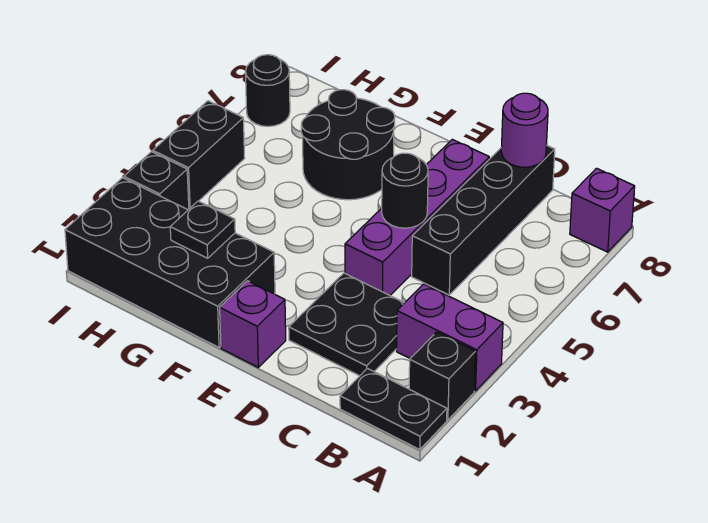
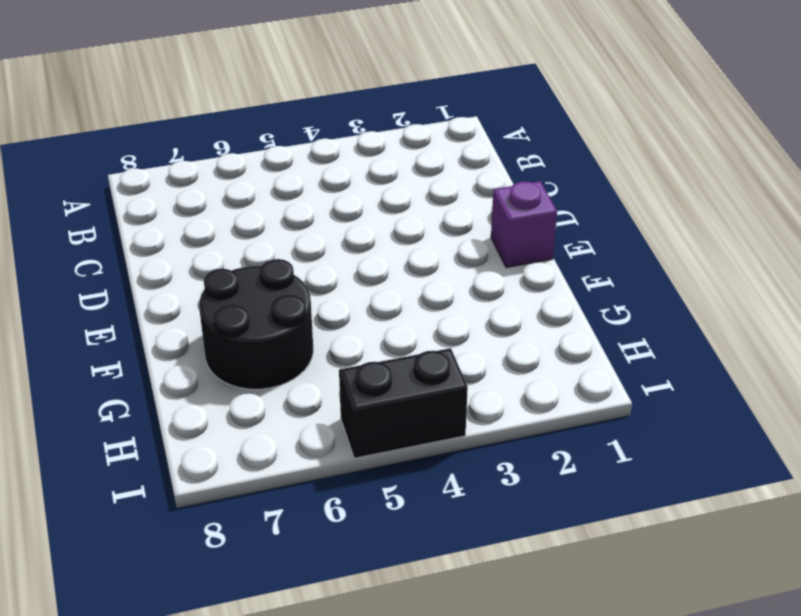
none -> black plate A1:B1 level 1
none -> black brick A2 level 1
none -> purple brick A3:B3 level 1

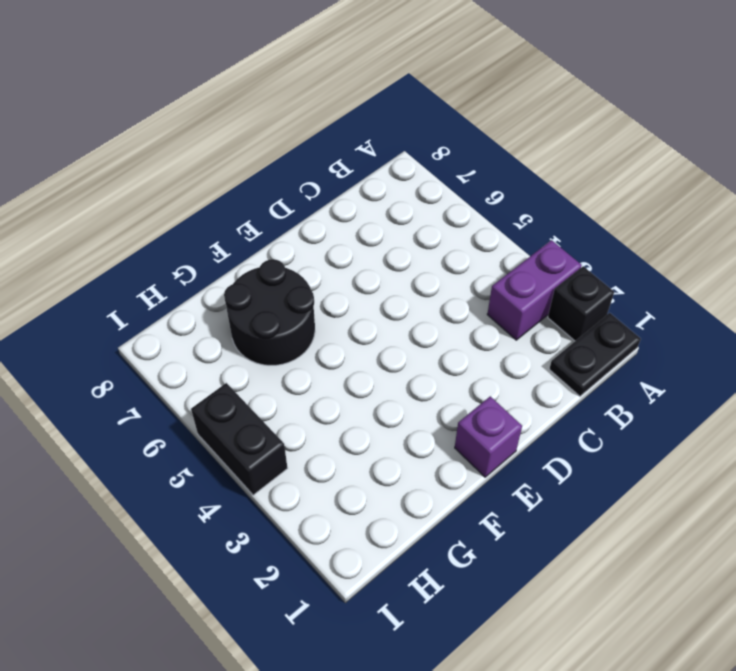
none -> purple brick A8 level 1
none -> black plate C2:D3 level 1
none -> black brick C5:C8 level 1

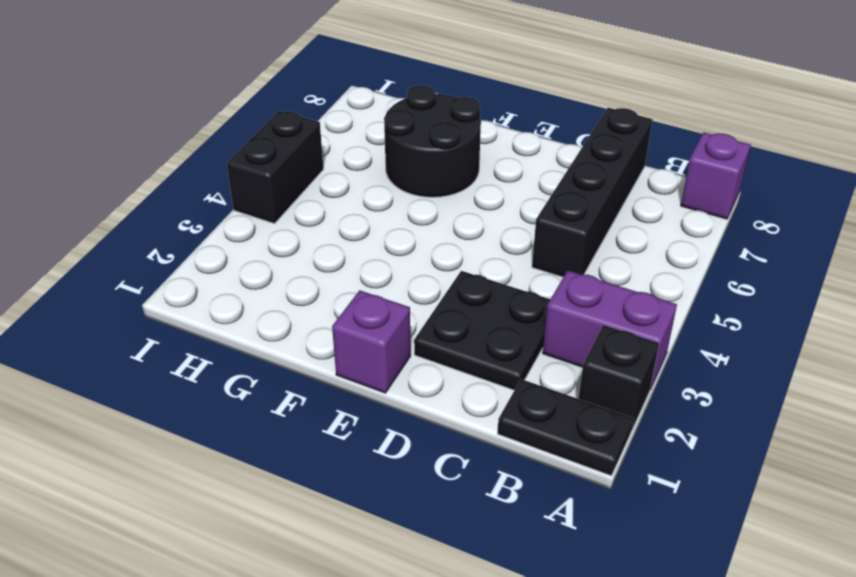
none -> purple brick D4:D7 level 1
none -> black brick F1:I2 level 1
none -> black brick I3 level 1

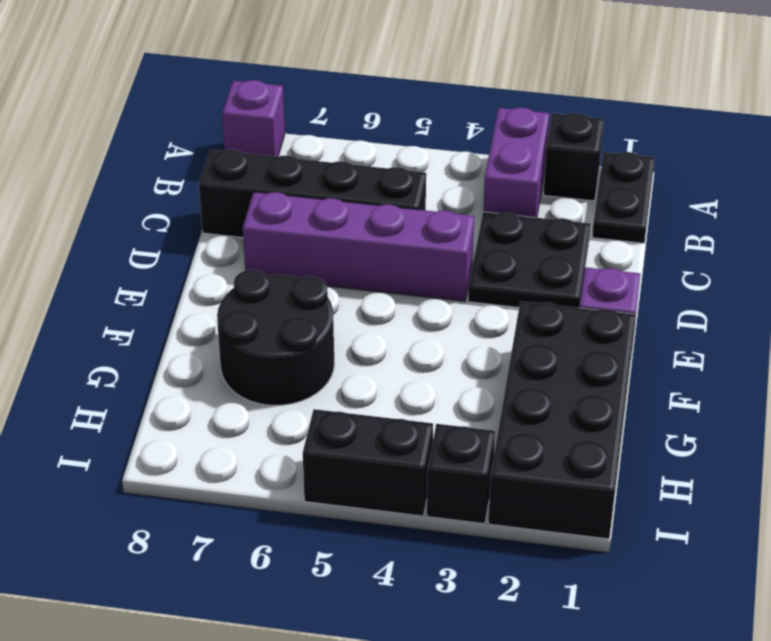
none -> black round brick I7 level 1
none -> purple round brick C8 level 2
none -> black round brick D5 level 2

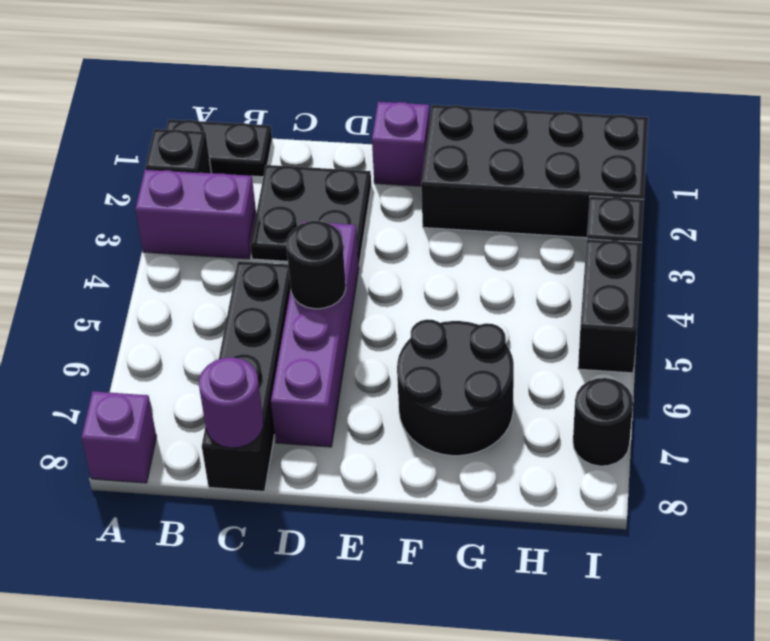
none -> black plate G2 level 2

